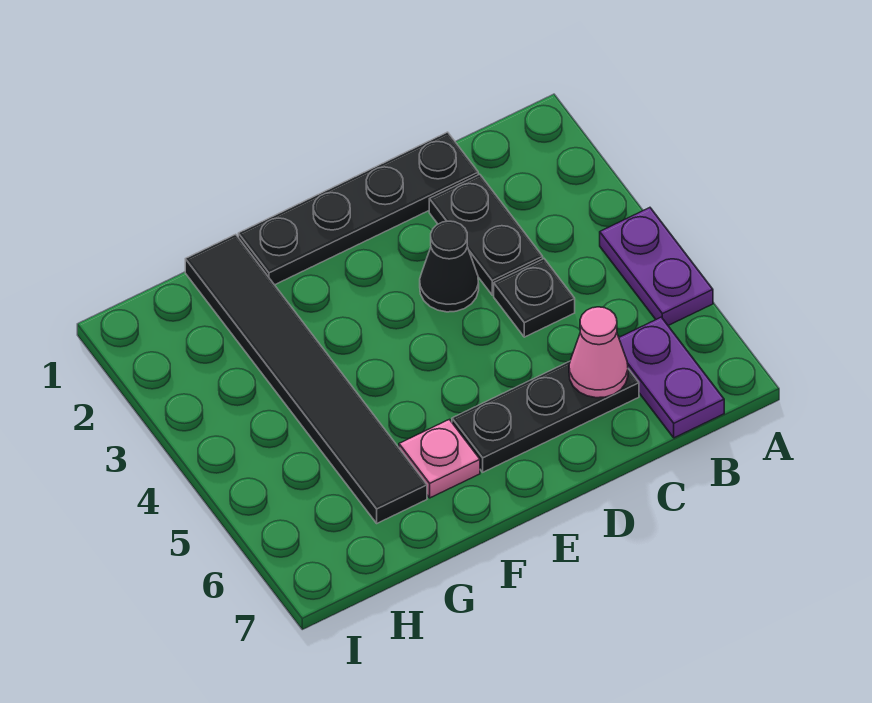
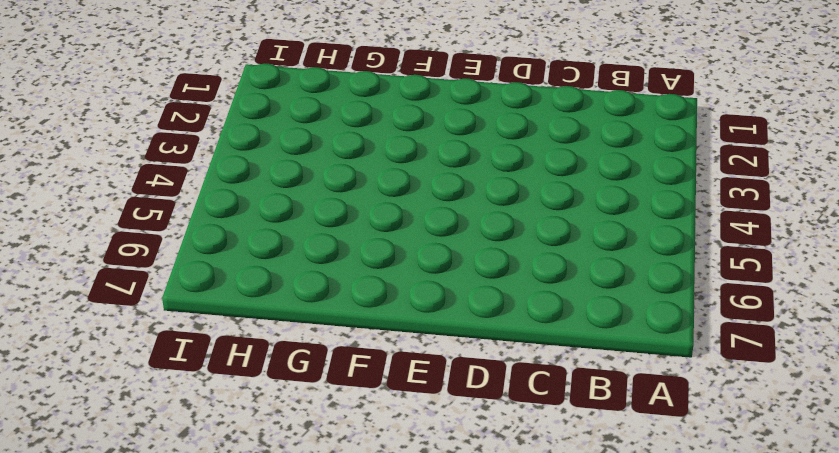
none -> purple plate A4:A5 level 1
none -> purple plate B6:B7 level 1

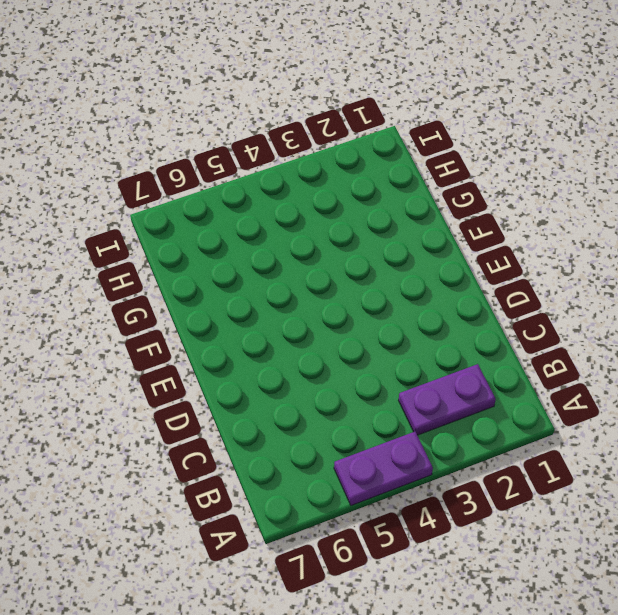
purple plate B2:B3 level 1 -> purple plate B6:B7 level 1
none -> black plate C1:F1 level 1
none -> black plate C2:C3 level 1

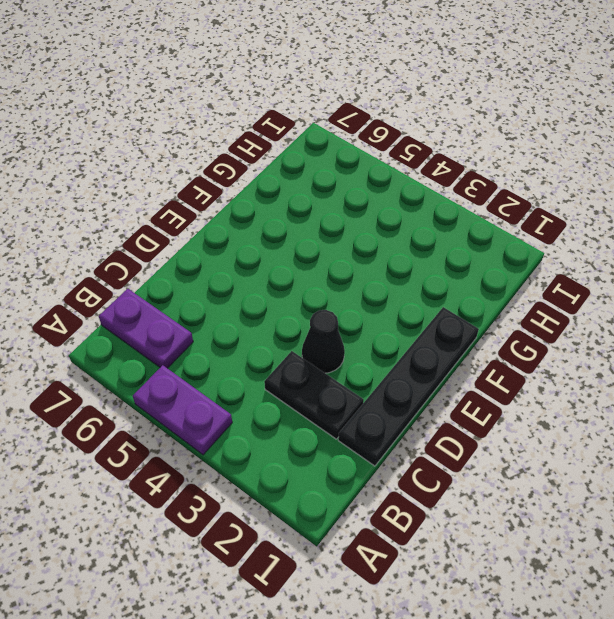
none -> black plate C4 level 1
none -> black plate C6:E6 level 1

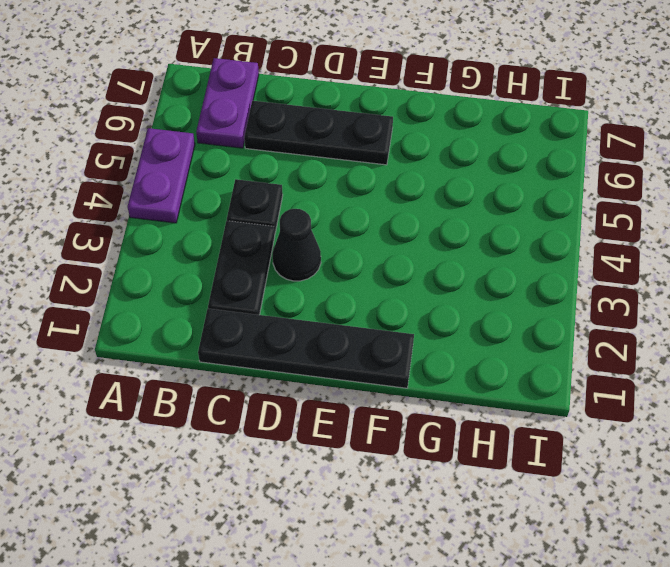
none -> pink plate F6 level 1
none -> black tile G1:G6 level 1

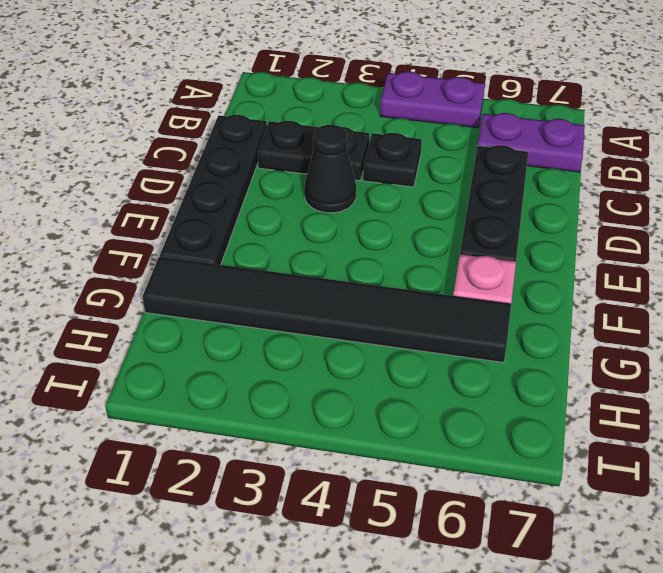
none -> pink cone C6 level 2

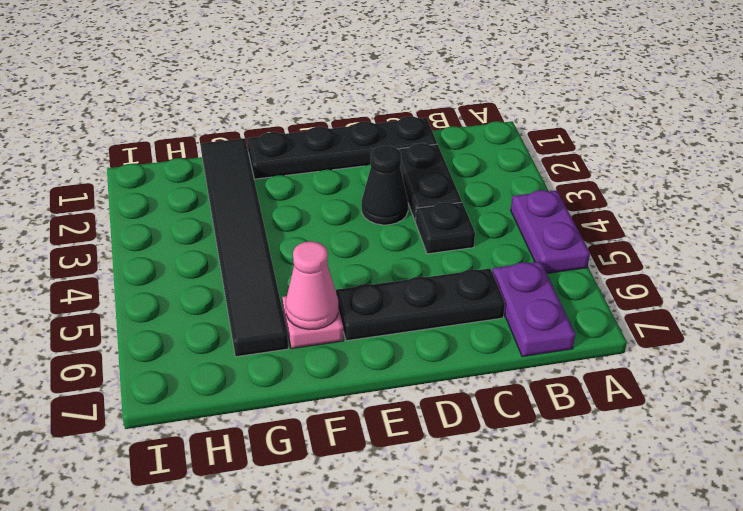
pink cone F6 level 2 -> pink cone C6 level 2

